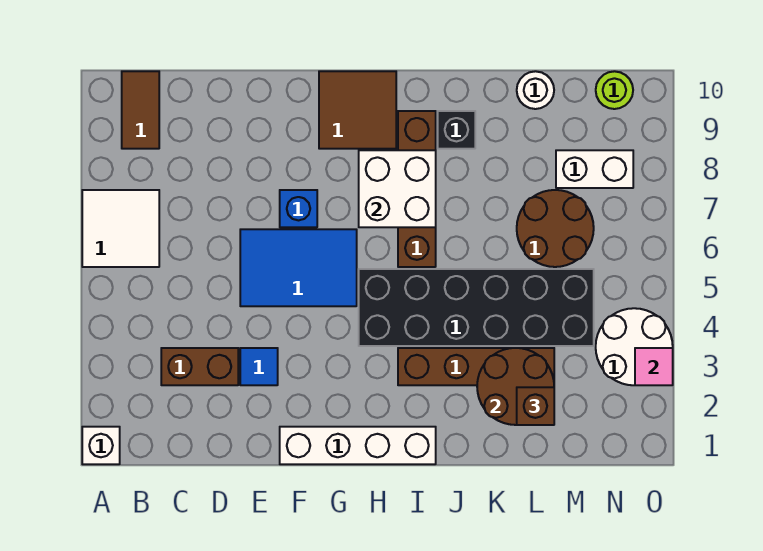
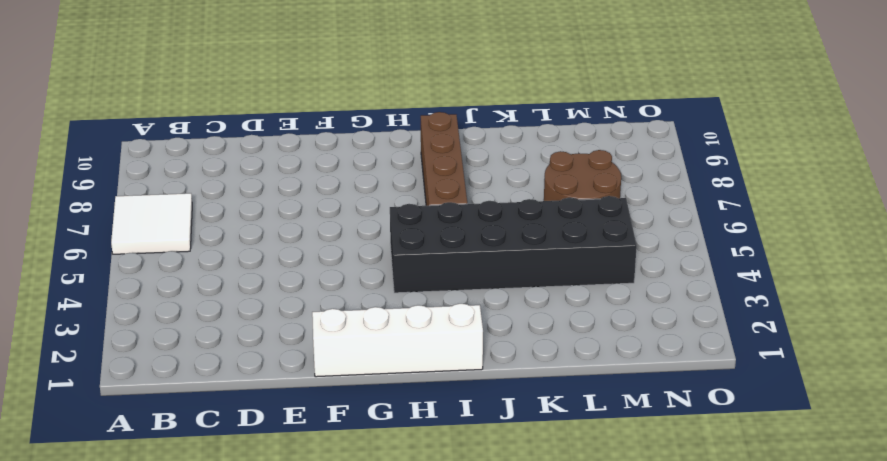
none -> white brick A1 level 1
none -> brown tile B9:B10 level 1
none -> brown brick C3:D3 level 1

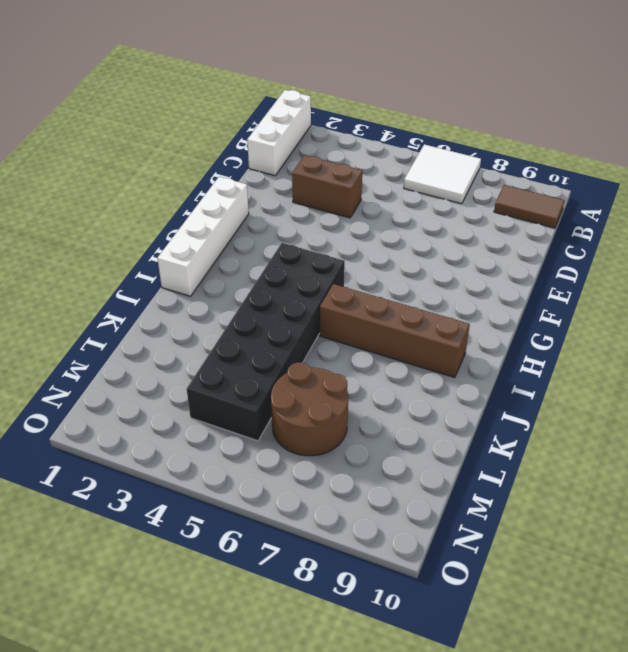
white brick A1:C1 level 1 -> white brick A1 level 1
brown brick D3:D4 level 1 -> brown brick C3:D3 level 1
none -> blue tile E3 level 1
none -> blue tile E5:G6 level 1
none -> blue brick F7 level 1

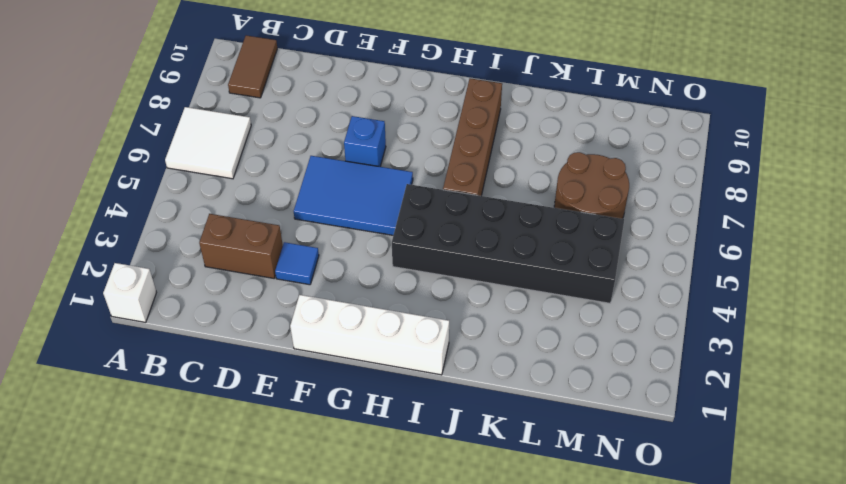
none -> brown tile G9:H10 level 1
none -> brown brick I3:L3 level 1
none -> black brick J9 level 1

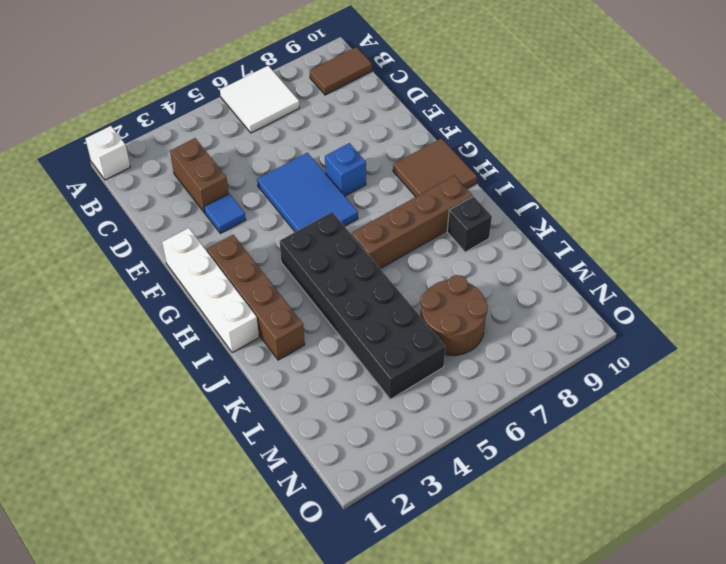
brown brick G2:J2 level 1 -> brown brick I3:L3 level 1
none -> white round brick L10 level 1
none -> white brick M8:N8 level 1
none -> white round brick N3:O4 level 1

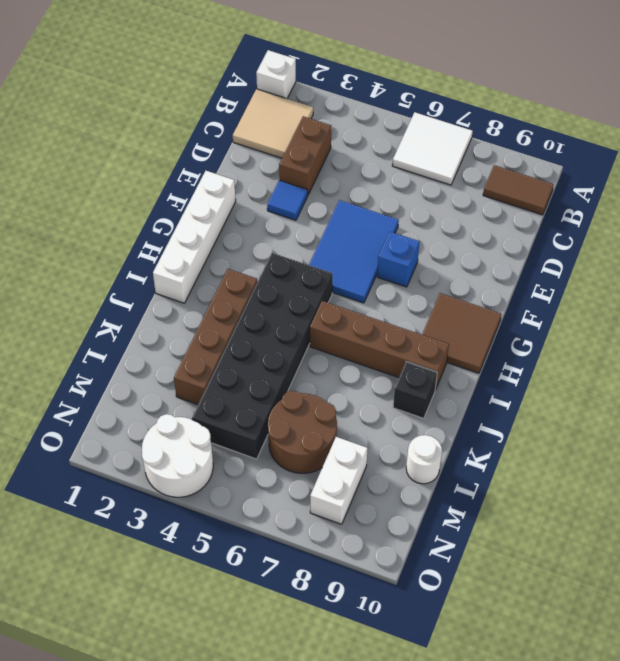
tan tile B1:C2 level 1 -> none
none -> lime round brick N10 level 1
none -> white brick H7:I8 level 2
none -> brown round brick K2:L3 level 2

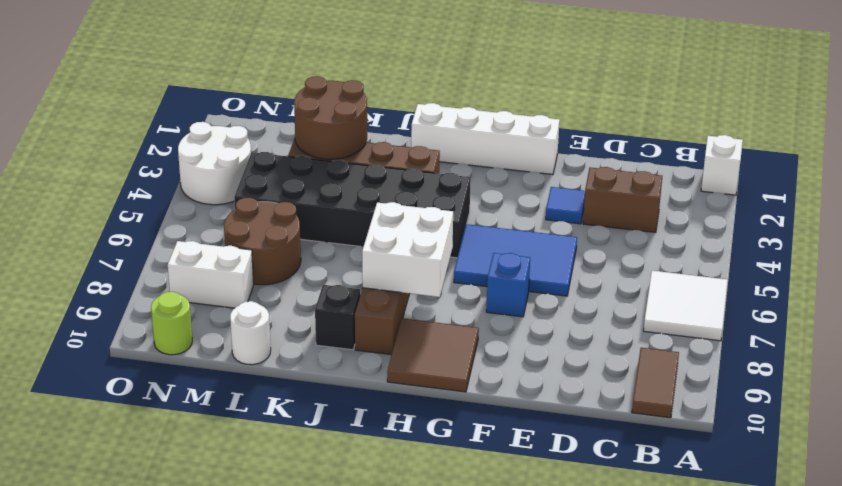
none -> pink tile O3 level 2
none -> brown brick L2 level 3

